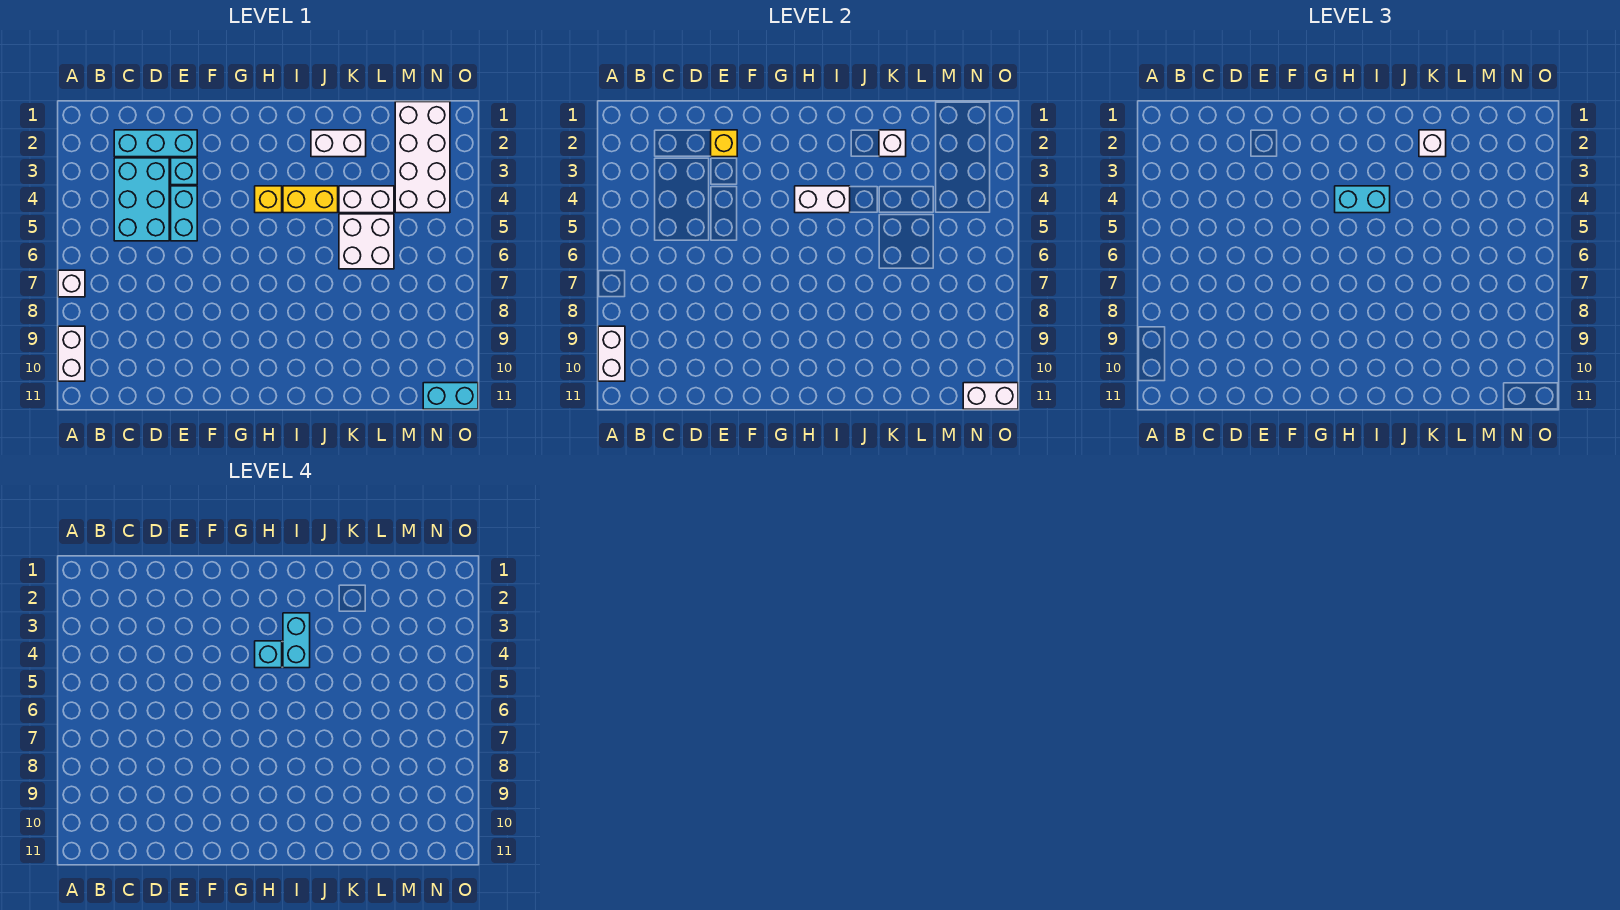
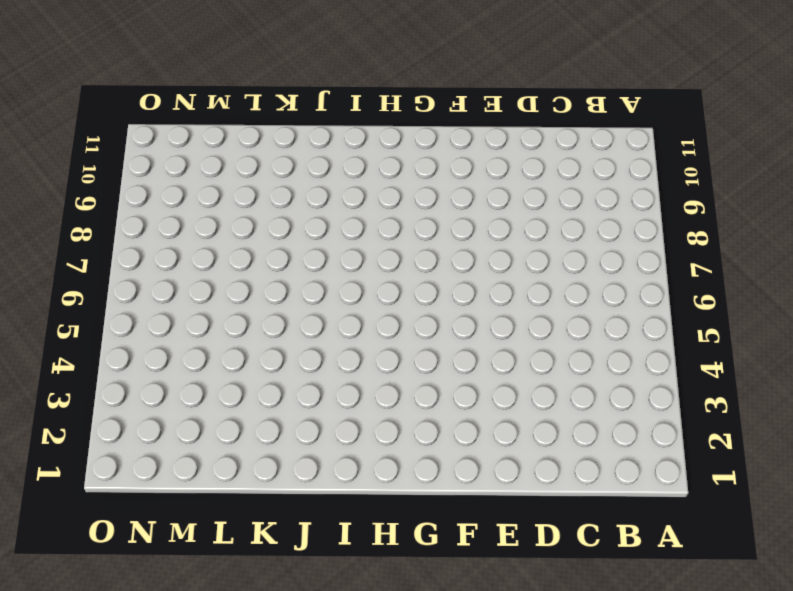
none -> white brick A7 level 1
none -> white brick A9:A10 level 1
none -> cyan brick C2:E2 level 1

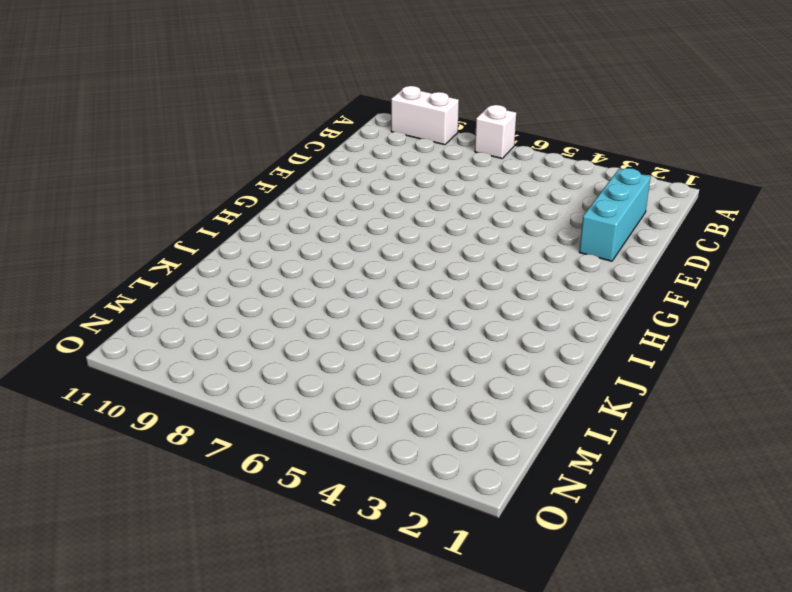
none -> cyan brick C3:D5 level 1
none -> cyan brick E3 level 1
none -> cyan brick E4:E5 level 1

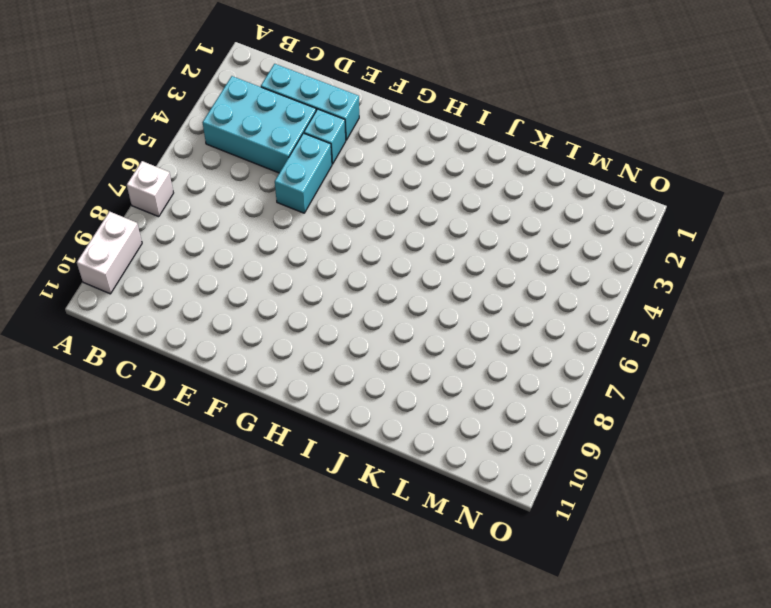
cyan brick B3:D4 level 1 -> cyan brick C3:D5 level 1
none -> yellow brick H4 level 1
none -> yellow brick I4:J4 level 1
none -> white brick J2:K2 level 1

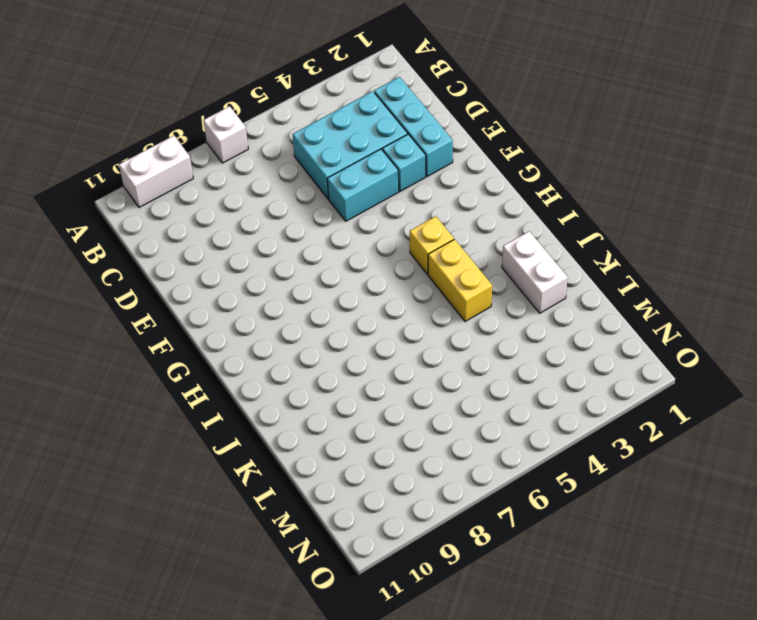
none -> white brick K4:L4 level 1
none -> white brick K5:L6 level 1
none -> white brick M1:N4 level 1

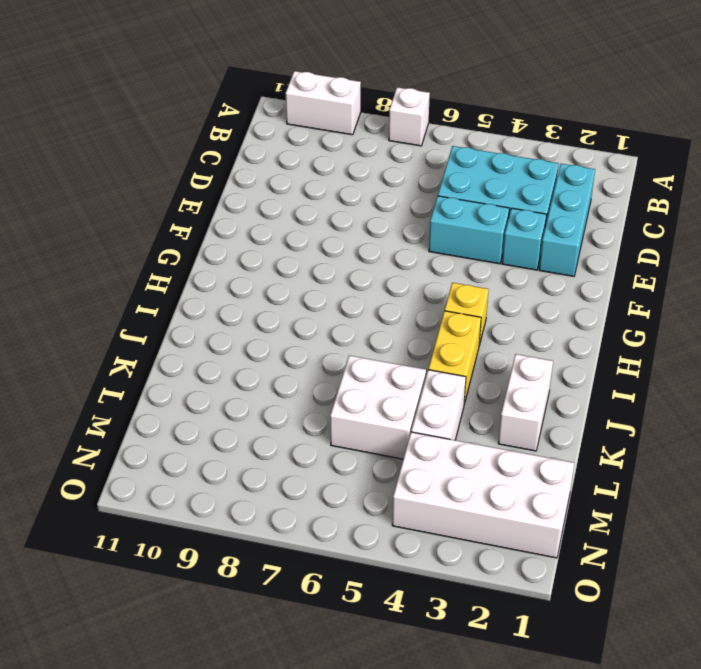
none -> cyan brick N11:O11 level 1
none -> white brick A9:A10 level 2
none -> yellow brick E2 level 2

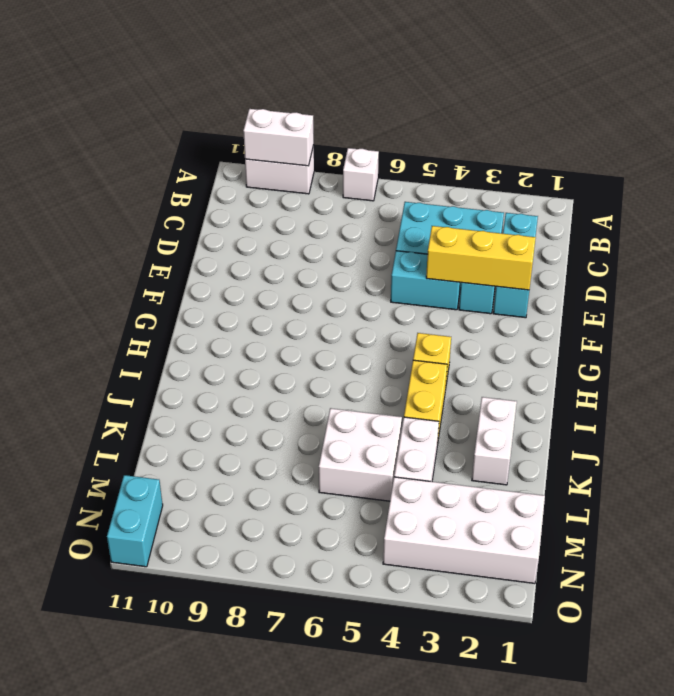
yellow brick E2:E4 level 2 -> yellow brick E2 level 2
none -> white brick H4:I4 level 2
none -> white brick K2 level 2
none -> white brick N11:O11 level 2

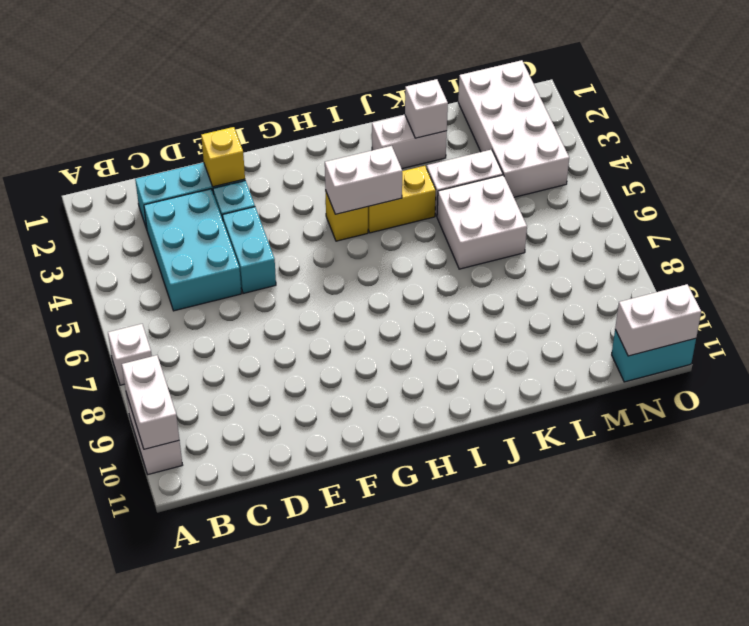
none -> cyan brick H4:I4 level 3
none -> white brick K2 level 3
none -> cyan brick H4 level 4

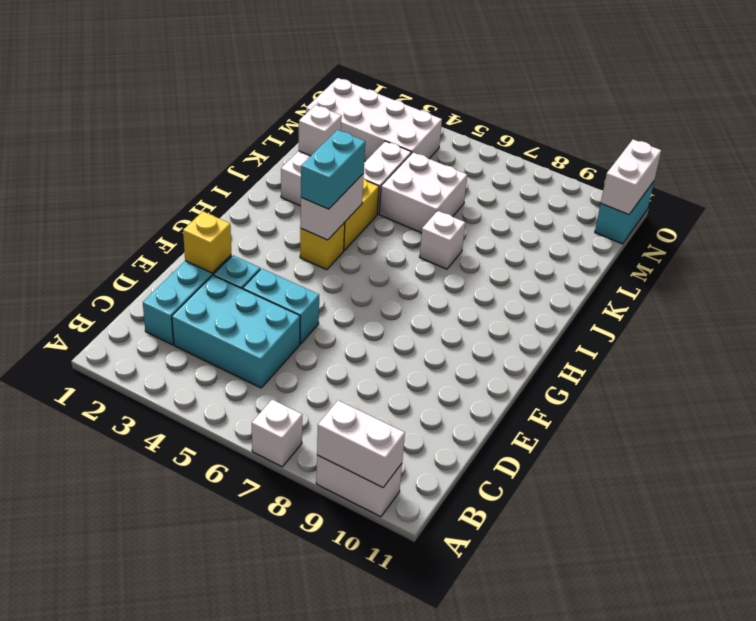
white brick J7 level 1 -> white brick K2 level 3
none -> cyan brick H4 level 4
none -> cyan brick I3:I4 level 4

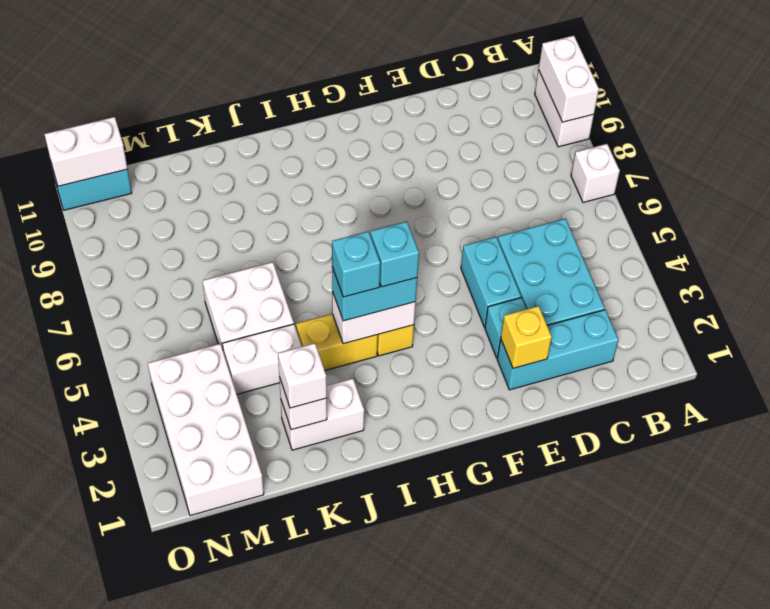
cyan brick I4 level 4 -> cyan brick I3:I4 level 4

